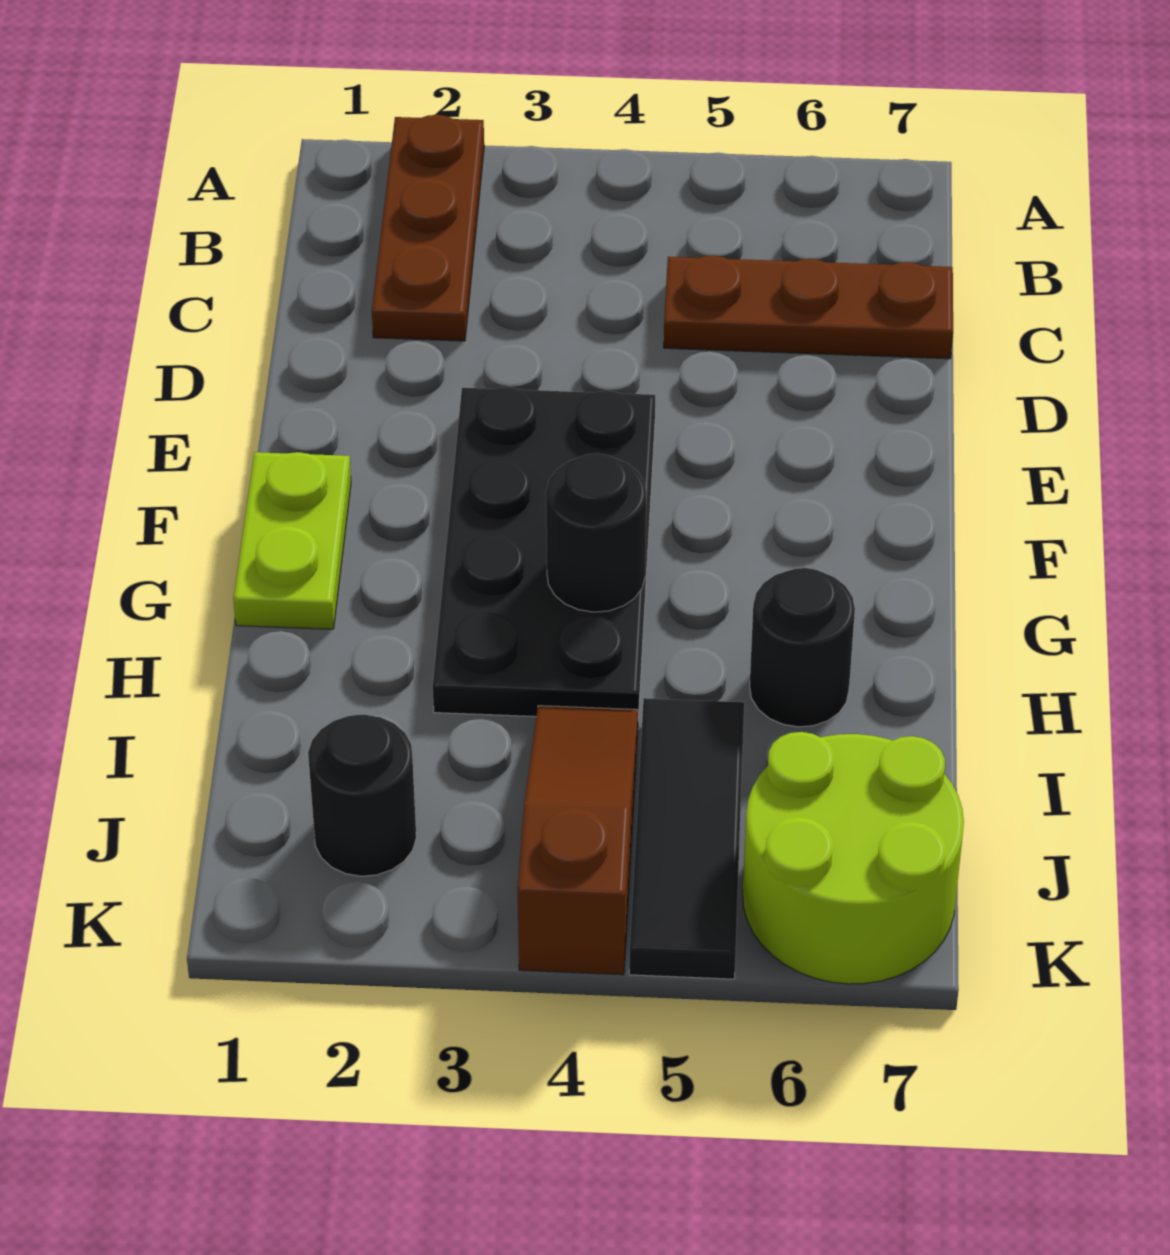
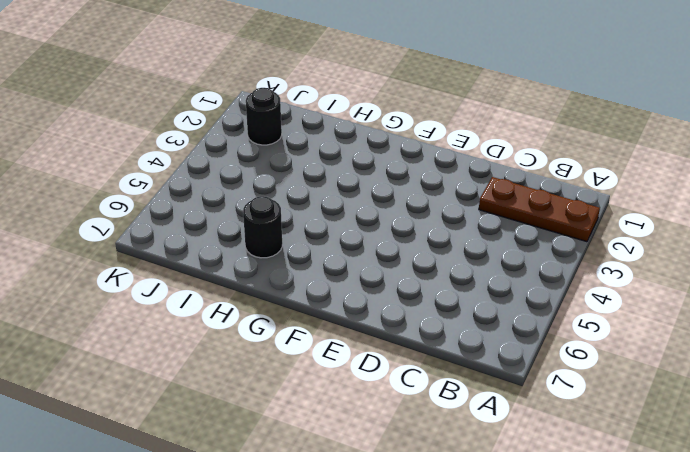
none -> brown plate C5:C7 level 1
none -> black plate E3:H4 level 1

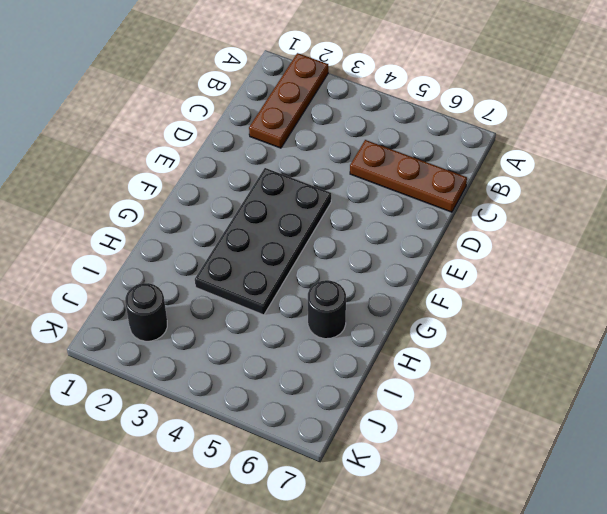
none -> lime plate F1:G1 level 1
none -> brown slope I4:K4 level 1 top K

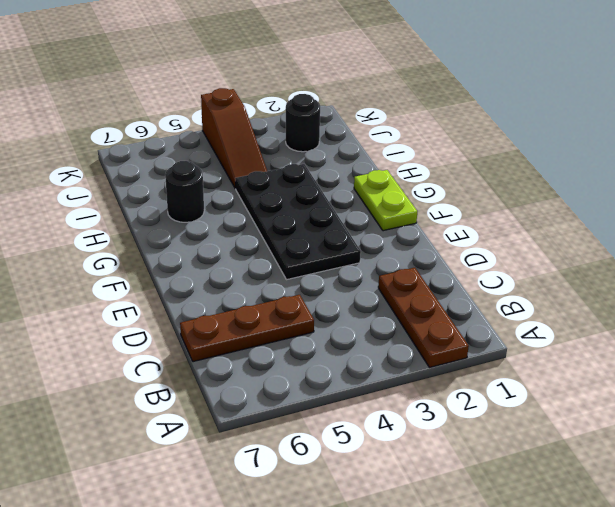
none -> black tile I5:K5 level 1
none -> lime round brick J6:K7 level 1

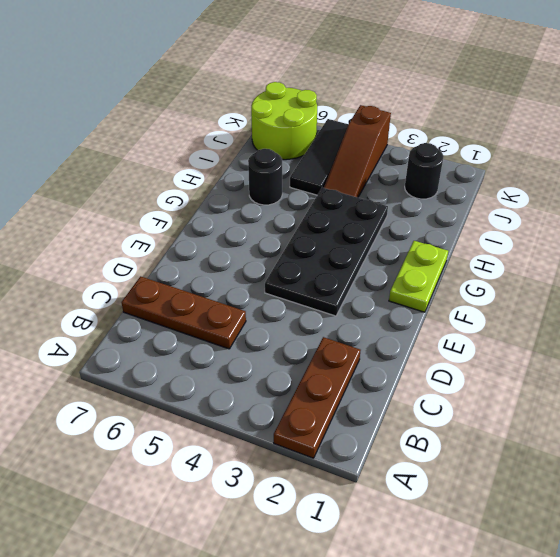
none -> black round brick G4 level 2

